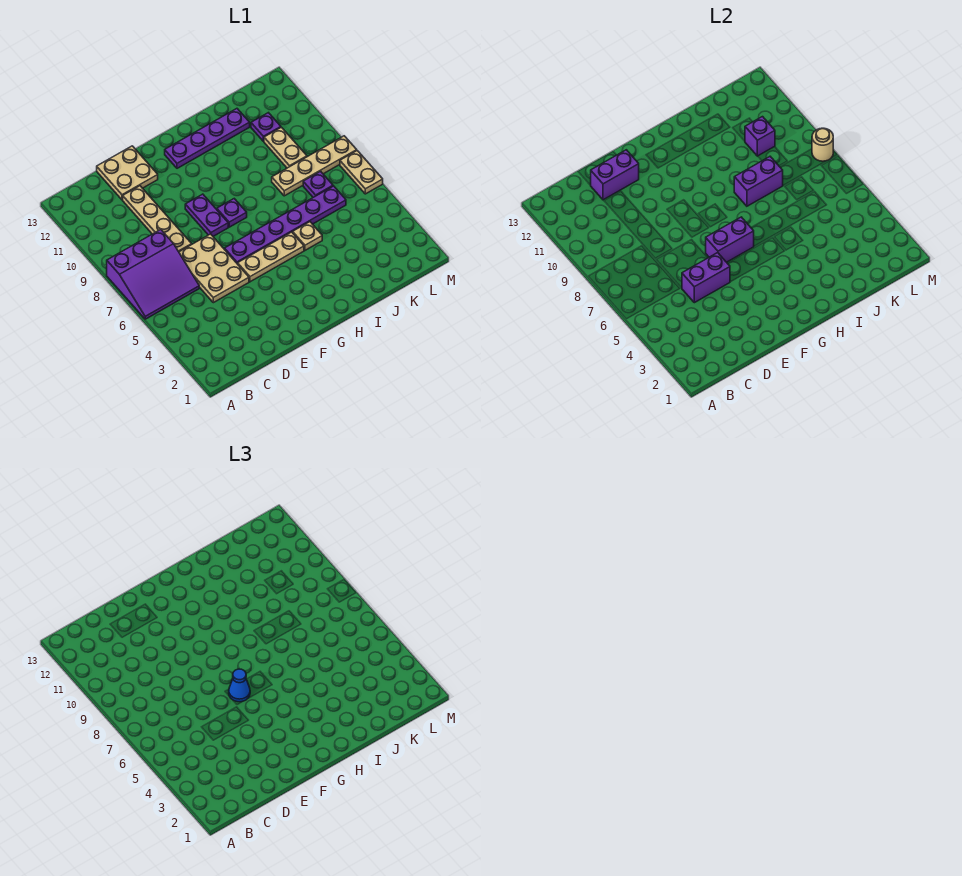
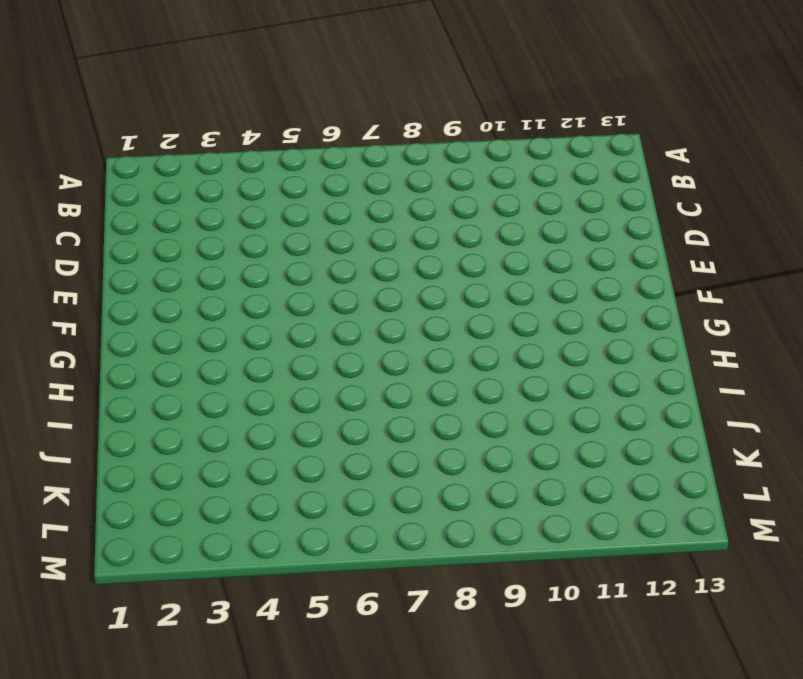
none -> purple slope A6:C8 level 1 top 8
none -> tan plate D5:E7 level 1
none -> tan plate D8:D11 level 1

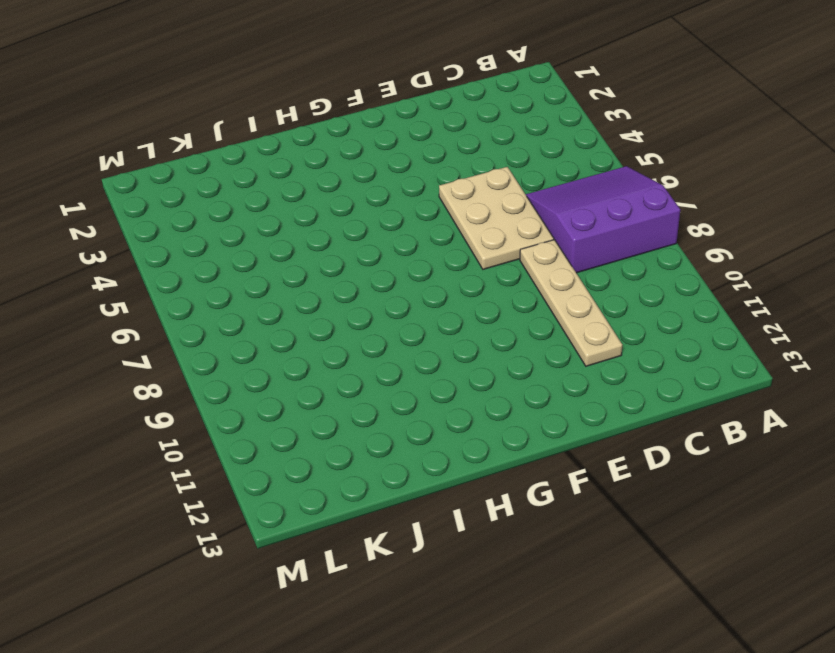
none -> tan plate D12:E13 level 1
none -> tan plate F5:H5 level 1
none -> purple plate F6:K6 level 1

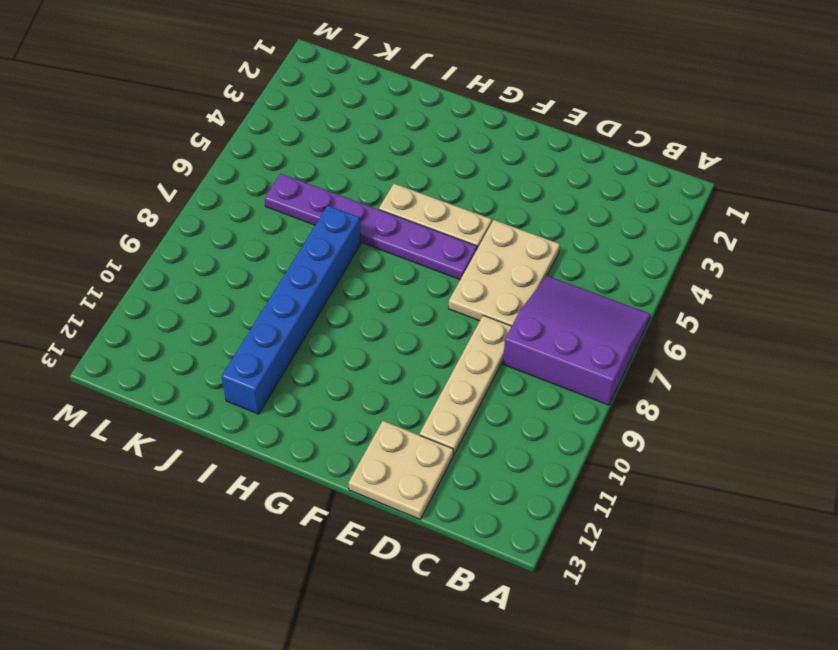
blue brick I7:I12 level 1 -> purple plate G12:J12 level 1
none -> purple plate F8:F9 level 1
none -> purple plate G8 level 1
none -> tan plate I5 level 1

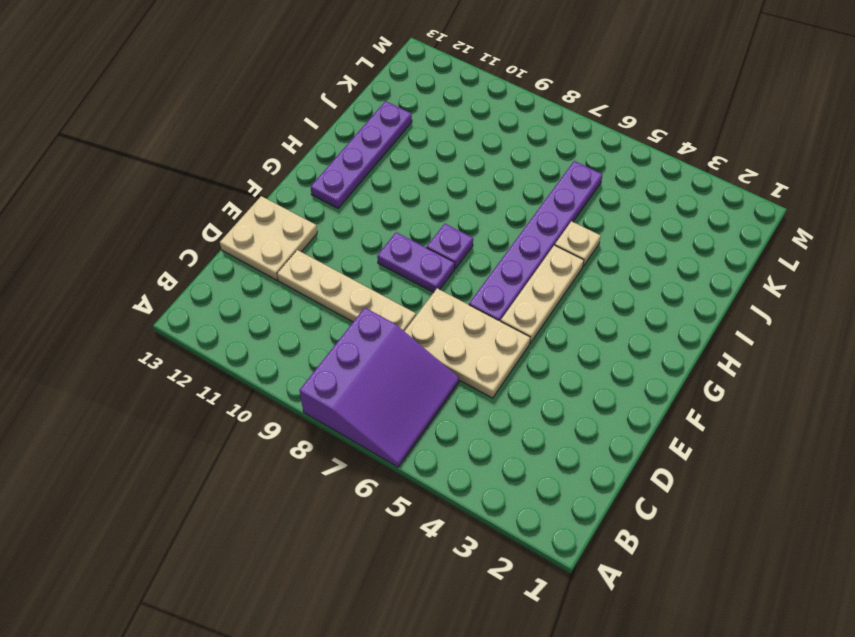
none -> tan plate J8:M8 level 1
none -> purple plate K7 level 1
none -> tan plate K9:K10 level 1

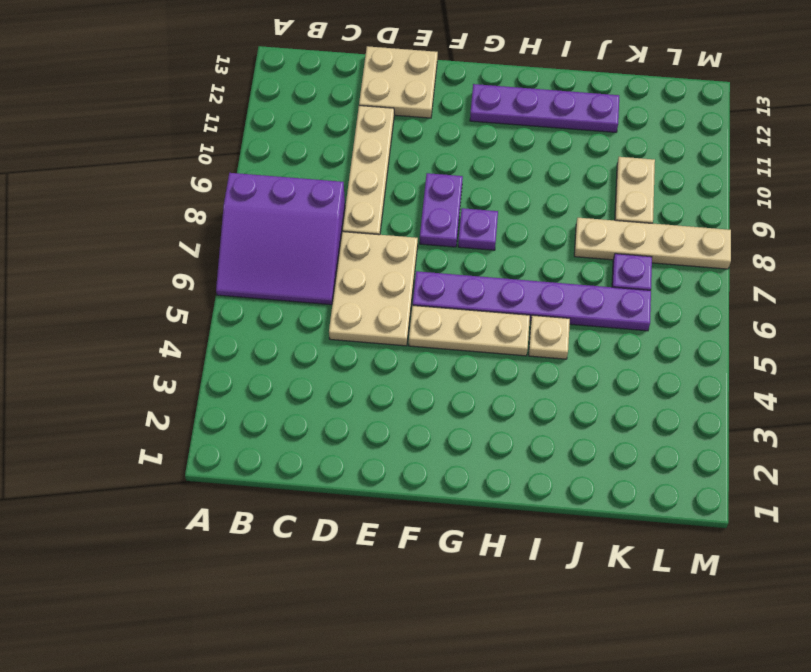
none -> purple plate K11 level 1
none -> tan plate M6:M7 level 1
none -> purple brick D5:E5 level 2

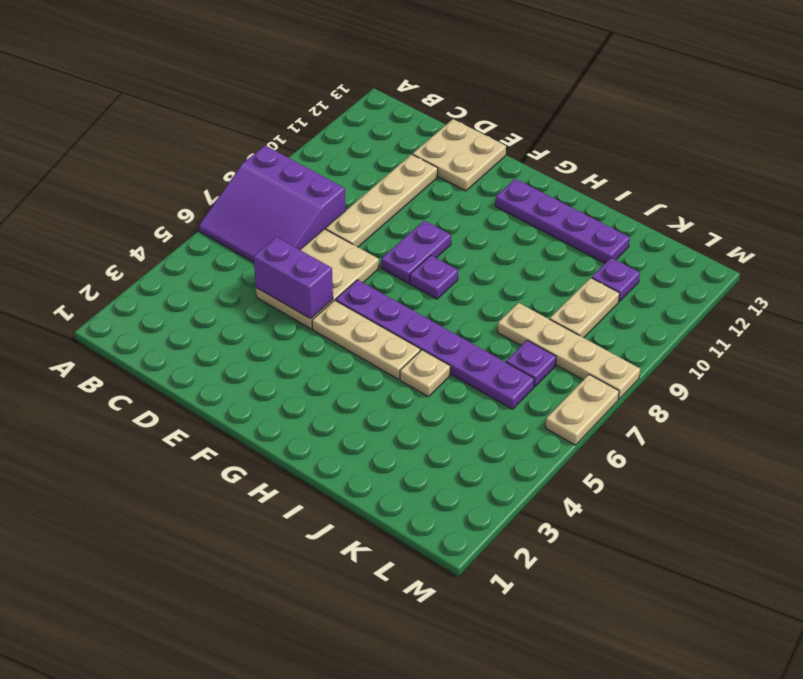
none -> purple brick D12:E12 level 2
none -> purple brick F6:G6 level 2
none -> purple brick I8:J8 level 2

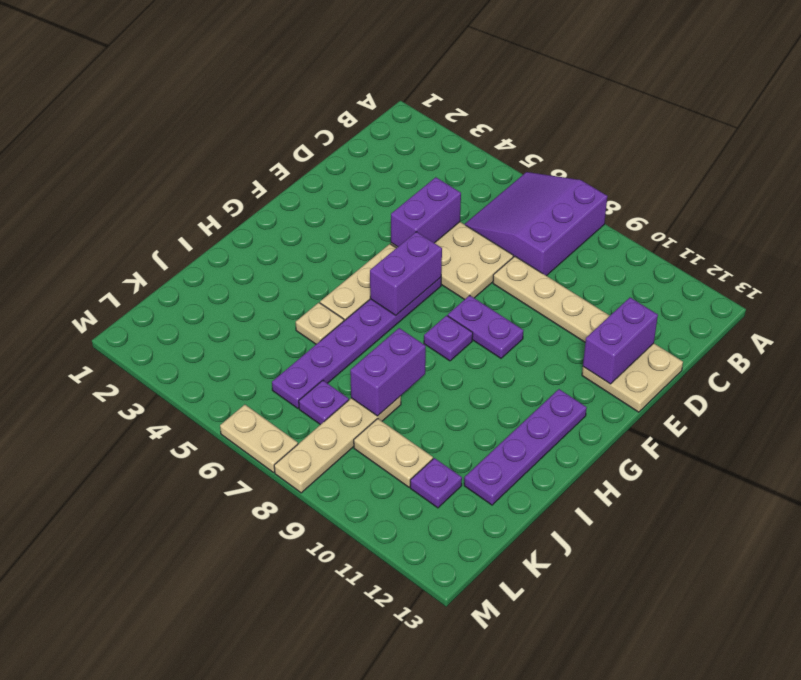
none -> purple brick K10 level 2
none -> tan round brick M8 level 2
none -> blue cone F6 level 3

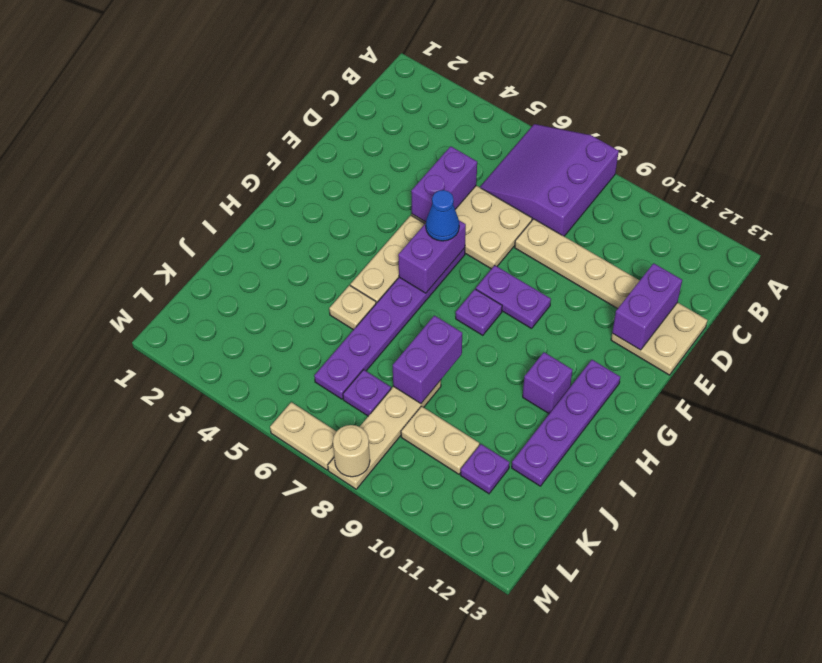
purple brick H11 level 1 -> purple brick K10 level 2

